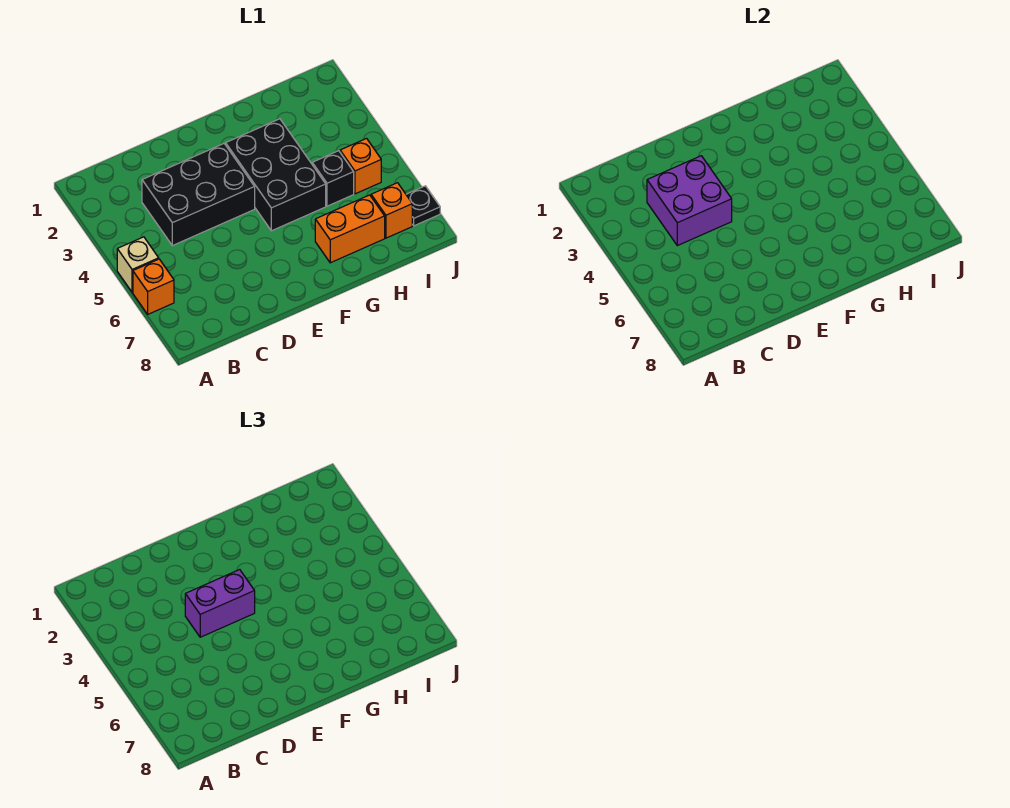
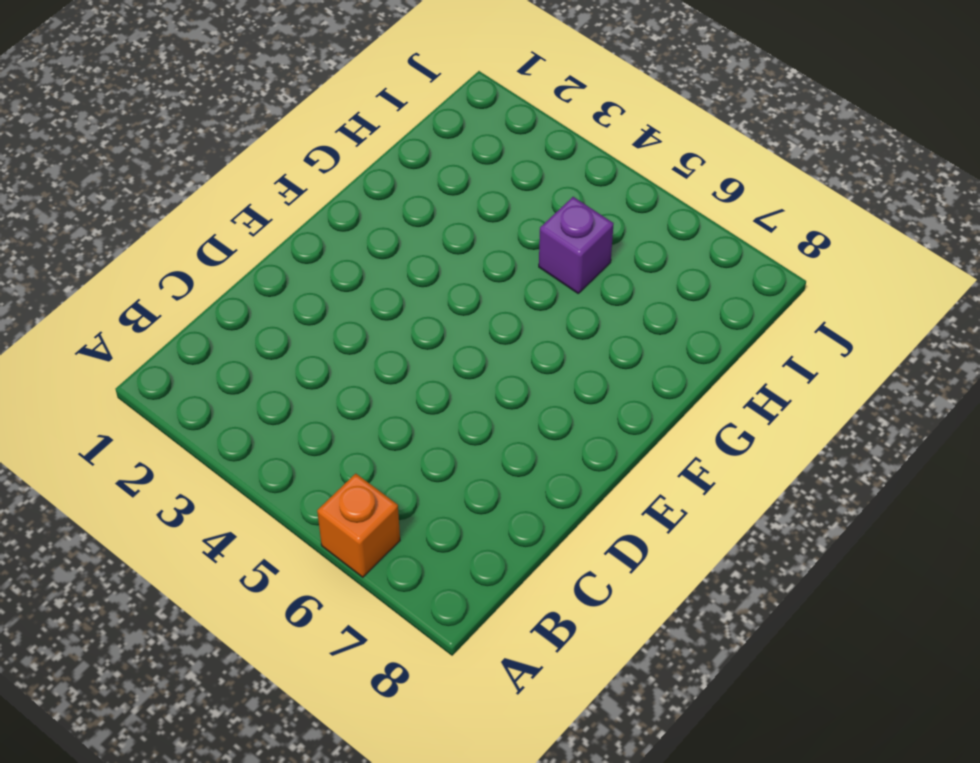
purple brick H5 level 1 -> black brick H5 level 1
none -> tan brick A5 level 1
none -> black brick C3:E4 level 1

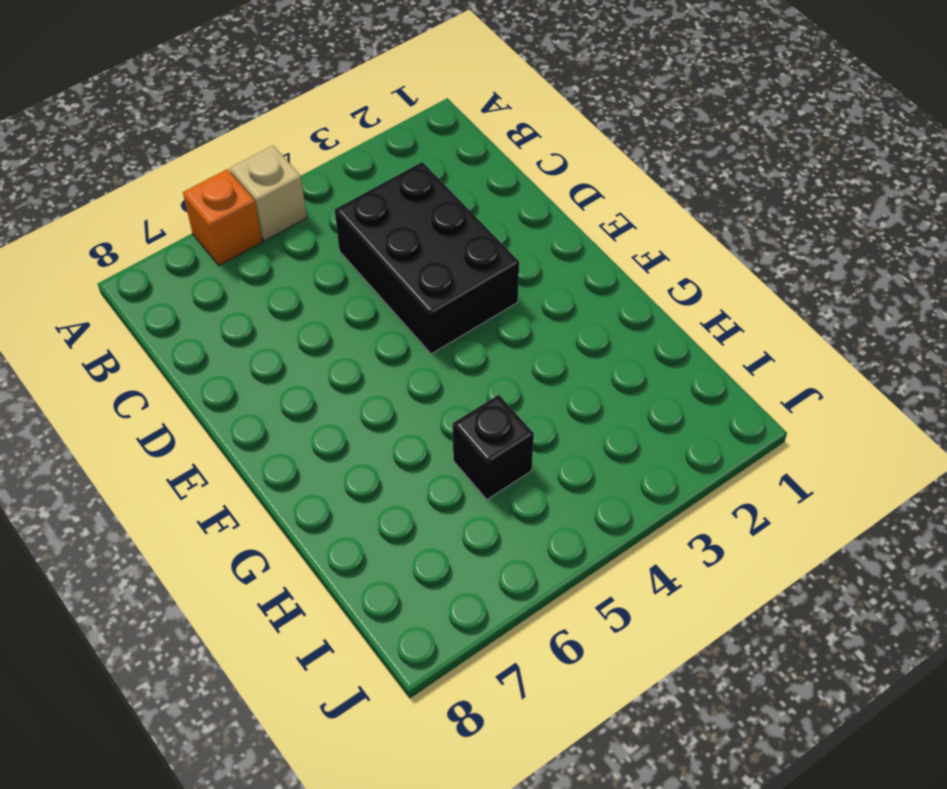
none -> black brick F3:G5 level 1
none -> orange brick G7:H7 level 1

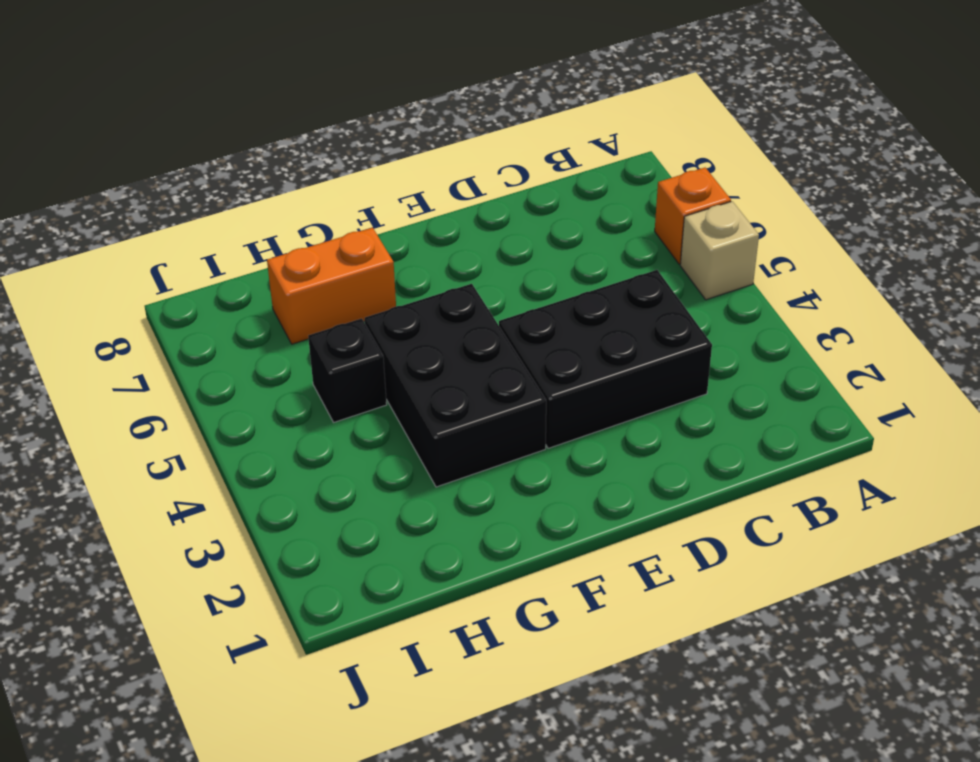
none -> orange brick I5 level 1
none -> orange brick I7 level 1

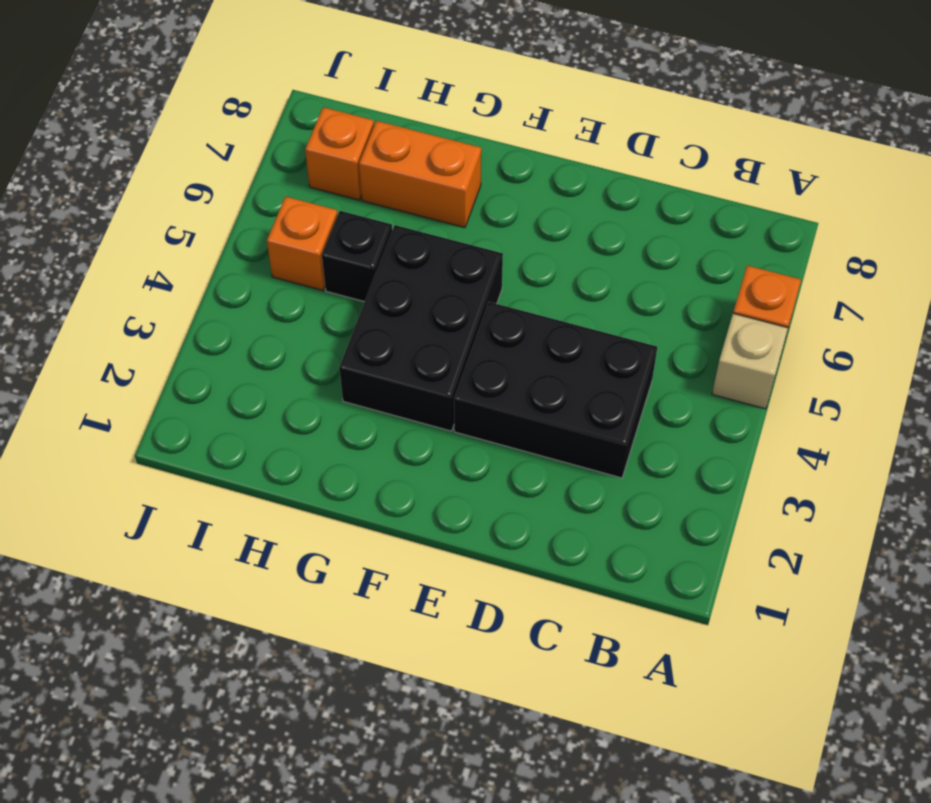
none -> black plate J7 level 1
none -> purple brick C3:D4 level 2

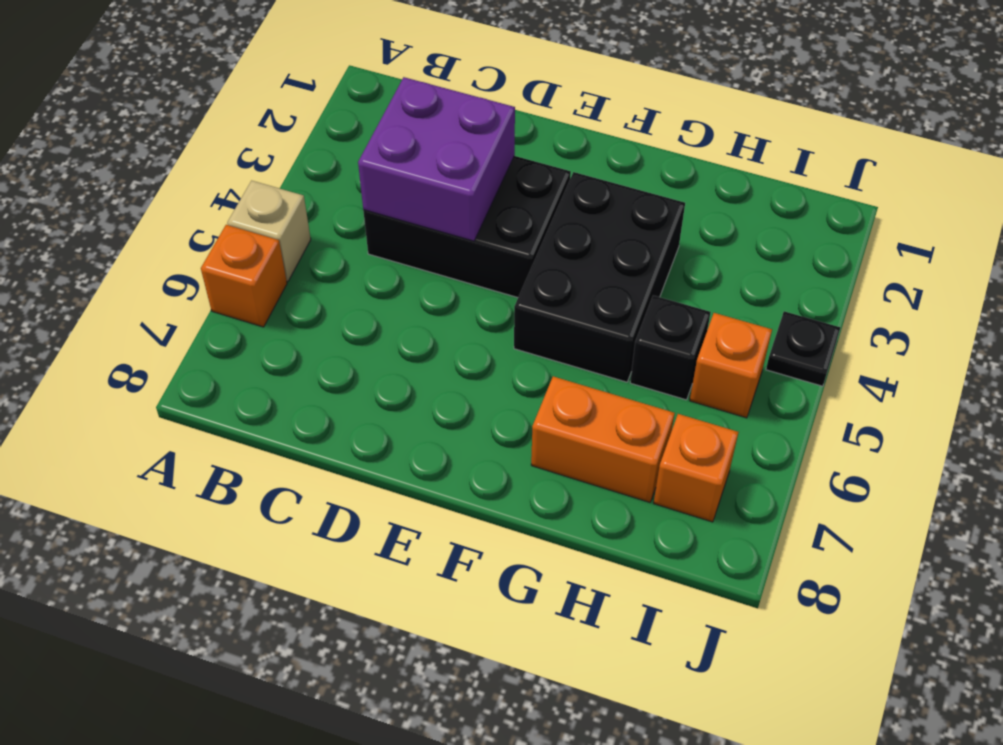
black plate J4 level 1 -> black plate J7 level 1
none -> purple brick D4:E4 level 3

